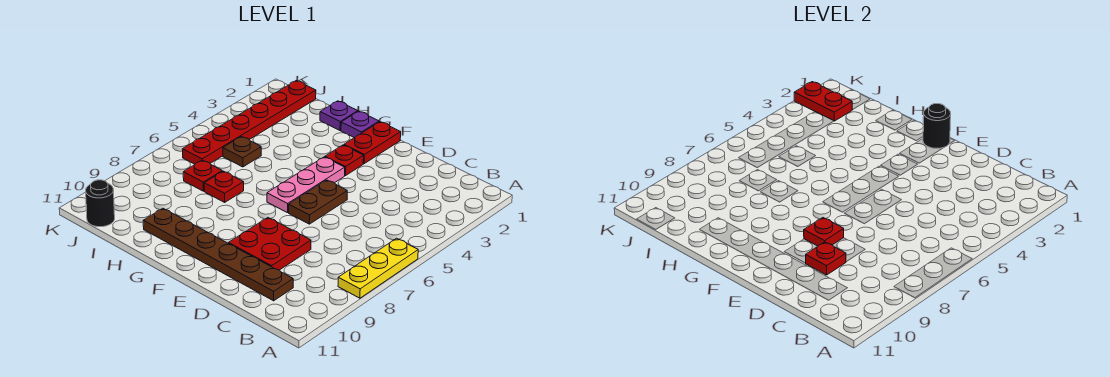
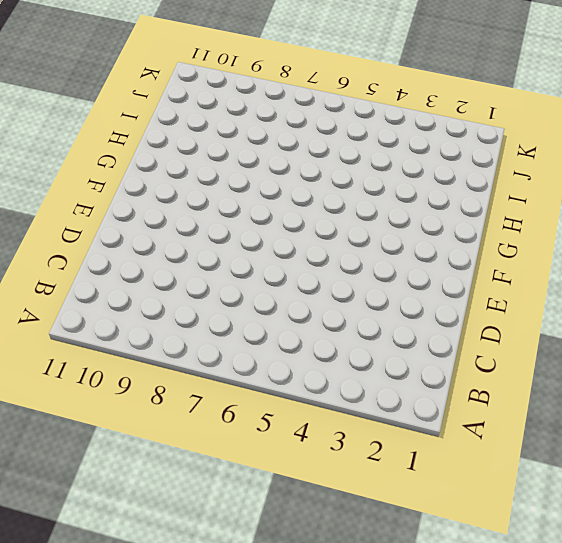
none -> yellow plate A6:A8 level 1
none -> brown plate C10:H10 level 1
none -> red plate D8:E9 level 1

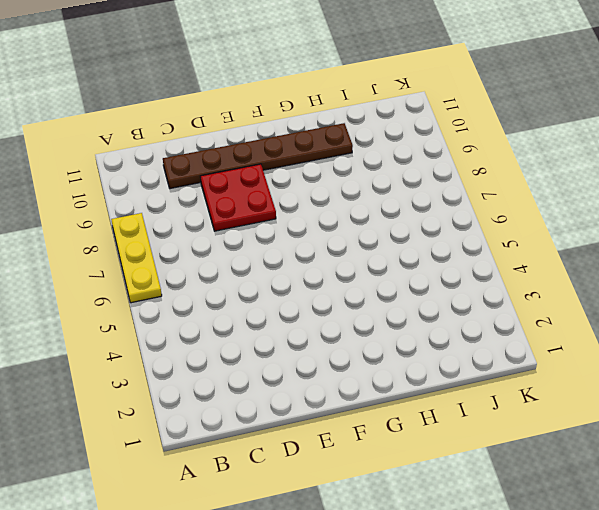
none -> brown plate E5:E6 level 1
none -> red plate F1:F2 level 1
none -> red plate F3 level 1

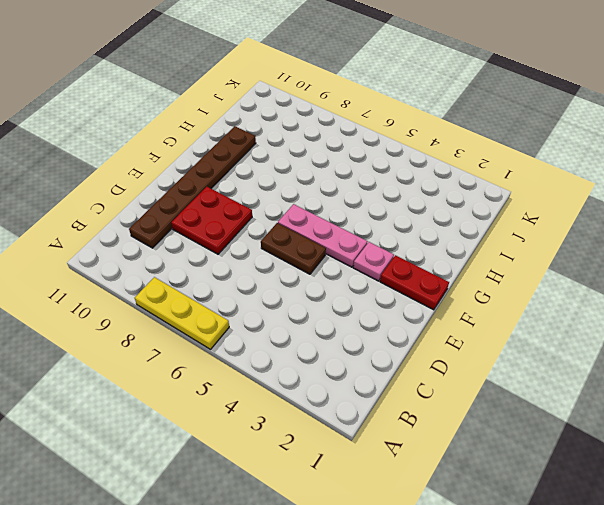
pink plate F3 level 1 -> red plate F3 level 1
none -> purple plate G1 level 1
none -> purple plate H1 level 1
none -> red plate H7 level 1

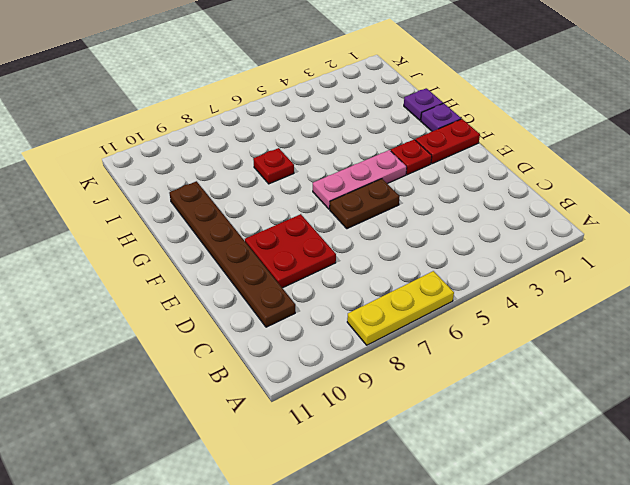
none -> brown plate I5 level 1
none -> red plate I7 level 1
none -> red plate J1:J6 level 1

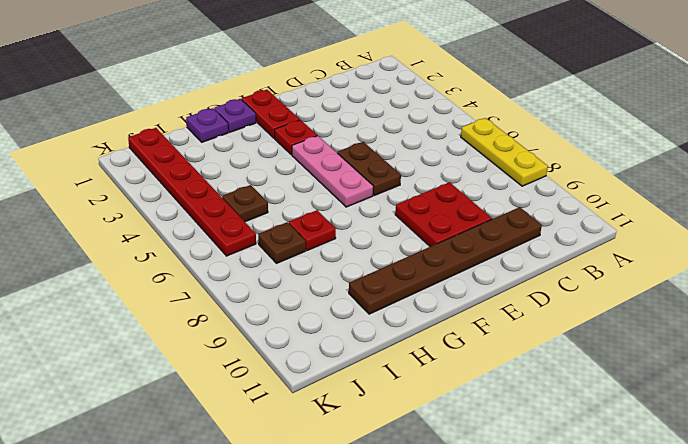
brown plate I7 level 1 -> red plate I7 level 1
none -> black round brick J11 level 1
none -> red plate D9 level 2
none -> red plate E8 level 2

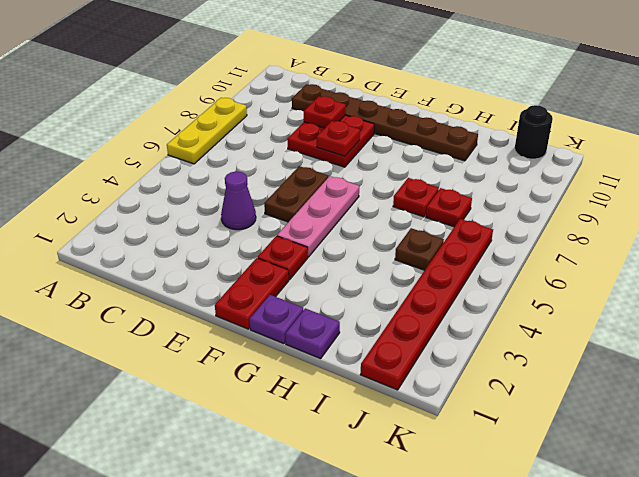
purple cone D4 level 1 -> none
none -> black round brick F1 level 2
none -> red plate J2:K2 level 2

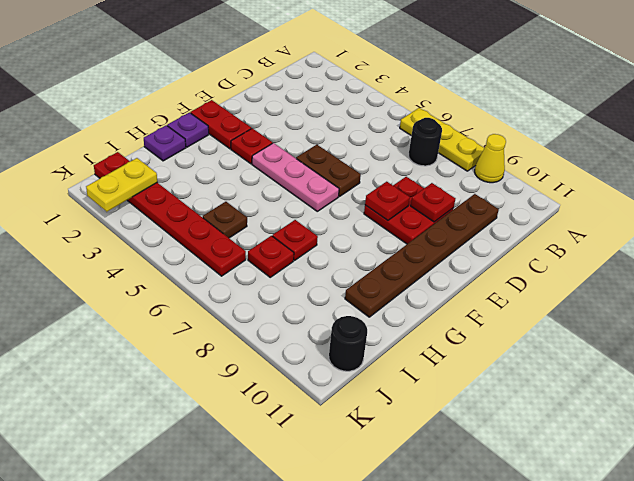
yellow cone A9 level 1 -> none
black round brick B7 level 1 -> black round brick F1 level 2
yellow plate J2:K2 level 2 -> red plate J2:K2 level 2

